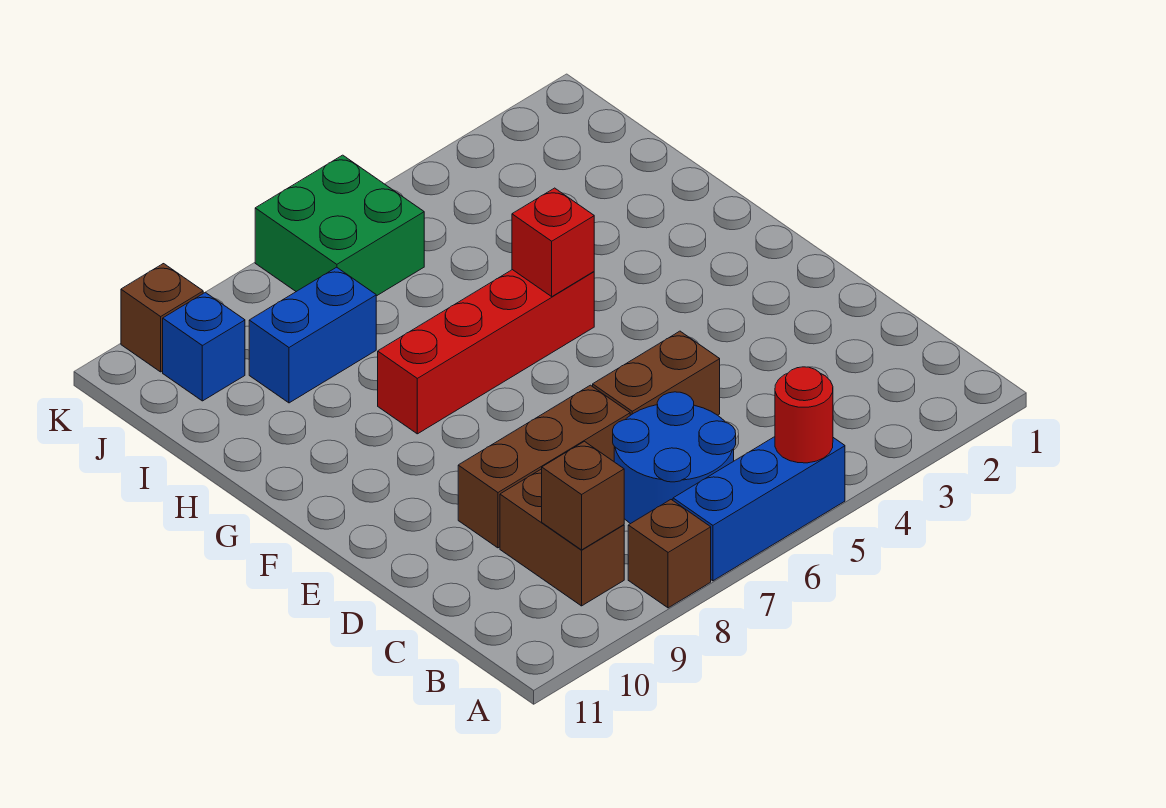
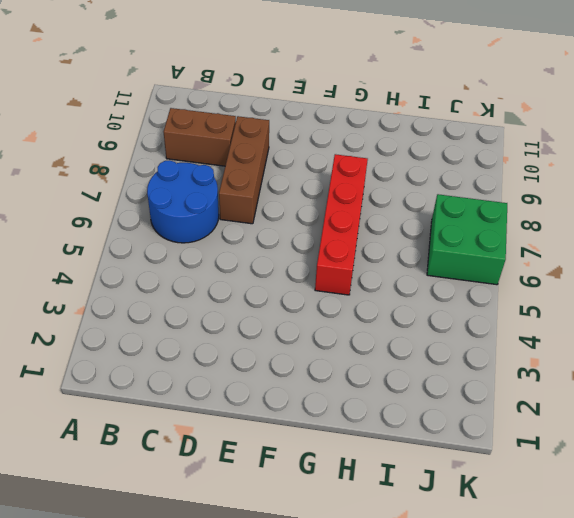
none -> blue brick A5:A7 level 1
none -> brown brick A8 level 1
none -> brown brick D5:D6 level 1

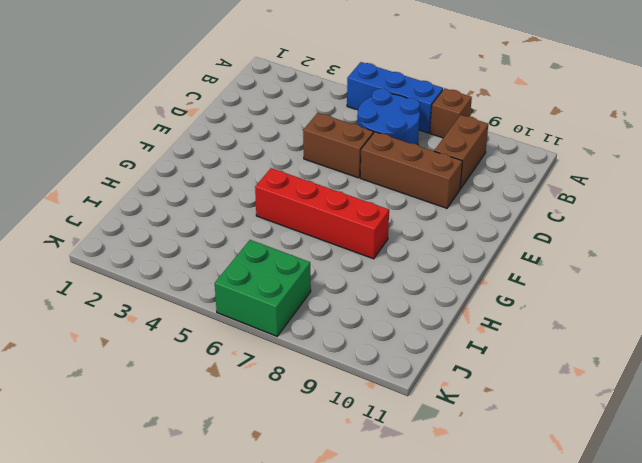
none -> blue brick I8:I9 level 1
none -> blue brick J10 level 1
none -> brown brick K10 level 1

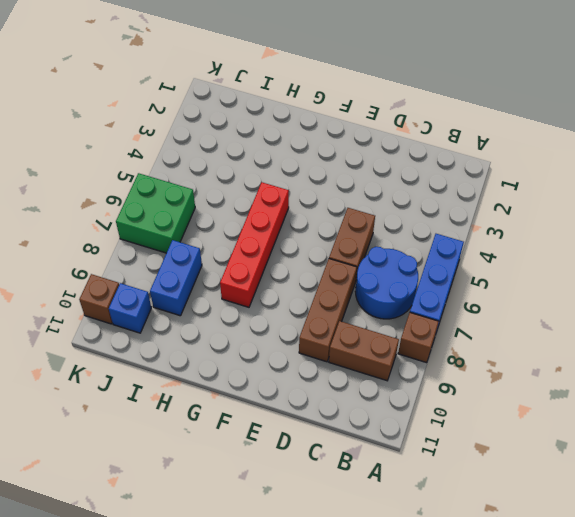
none -> red round brick A5 level 2
none -> brown brick B9 level 2
none -> red brick G5 level 2

